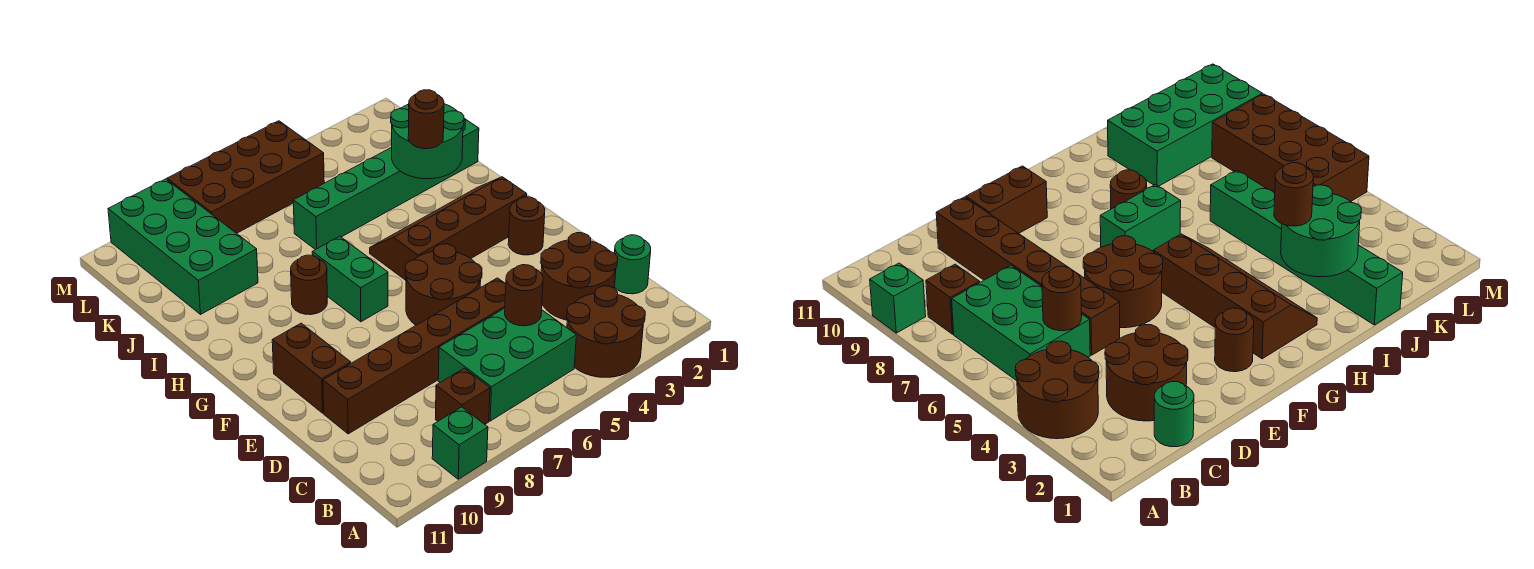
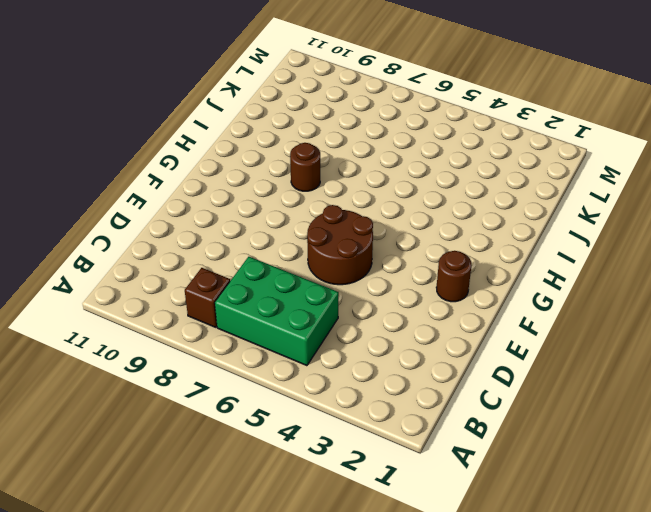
none -> brown round brick A3:B4 level 1
none -> green brick A9 level 1
none -> green round brick C1 level 1

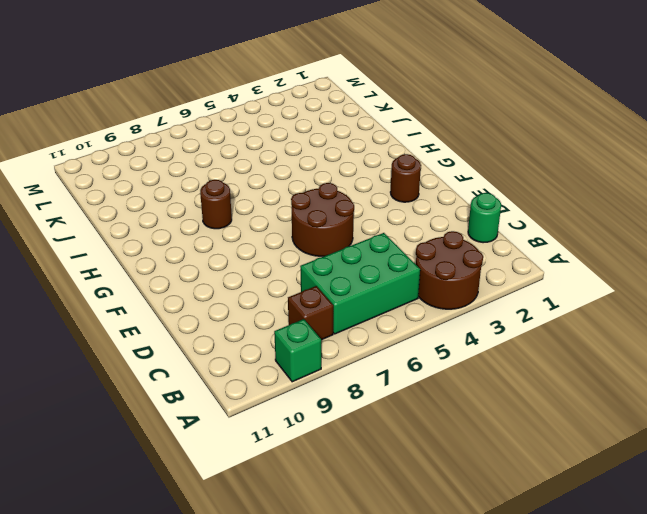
none -> brown round brick C2:D3 level 1
none -> brown brick D5:D10 level 1
none -> brown brick E10:F10 level 1

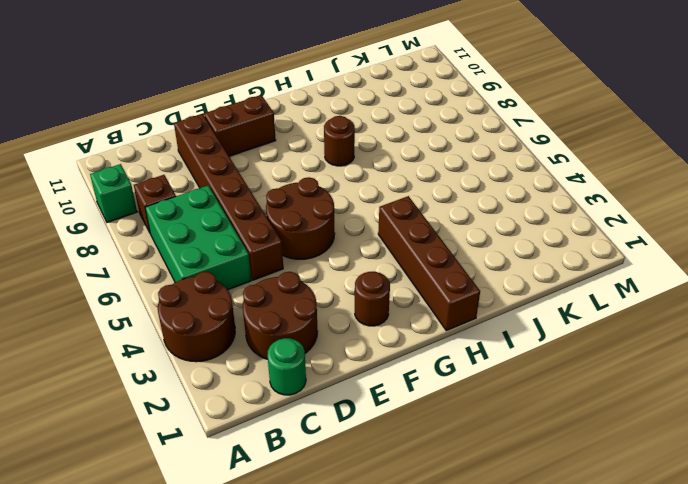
brown brick H1:H4 level 1 -> brown slope G2:H5 level 1 top G
none -> green brick G7:H7 level 1
none -> green brick J1:J6 level 1
none -> green brick J9:M10 level 1

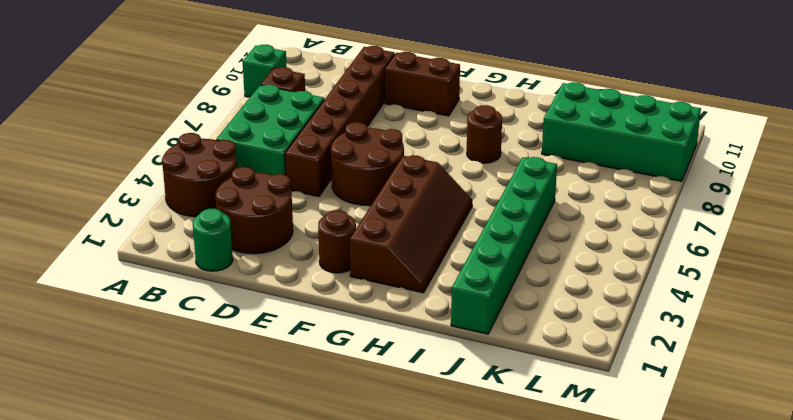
none -> green brick G7:H7 level 1
none -> brown brick L5:M8 level 1
none -> brown round brick C5 level 2

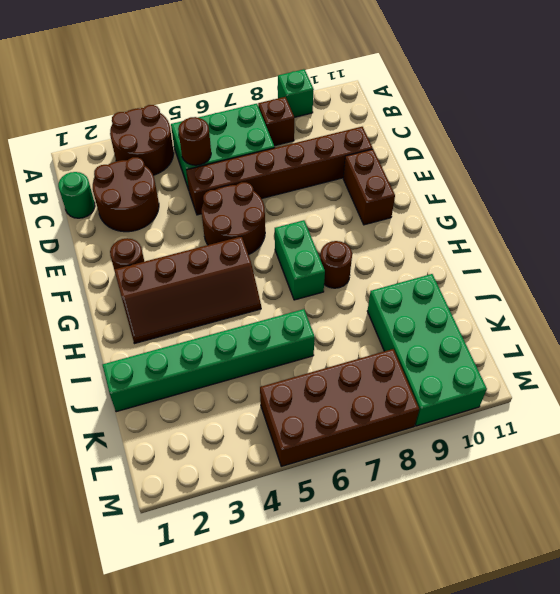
none -> green round brick I2:J3 level 2
none -> brown round brick I3 level 3

